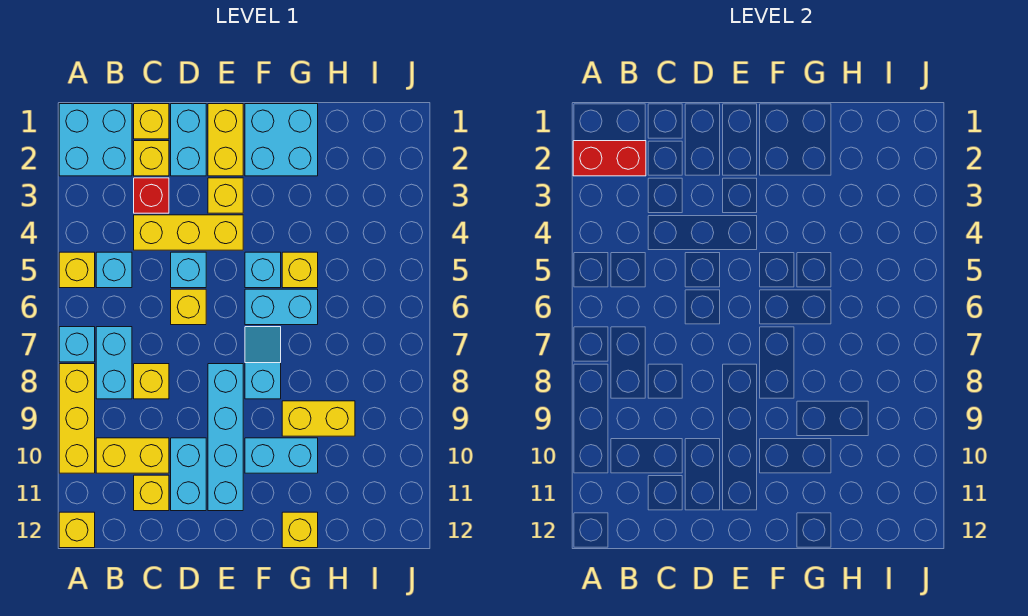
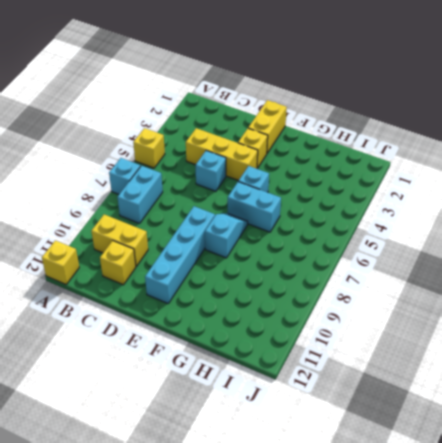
none -> cyan brick A1:B2 level 1
none -> yellow brick A8:A10 level 1
none -> cyan brick B5 level 1
none -> yellow brick C1 level 1

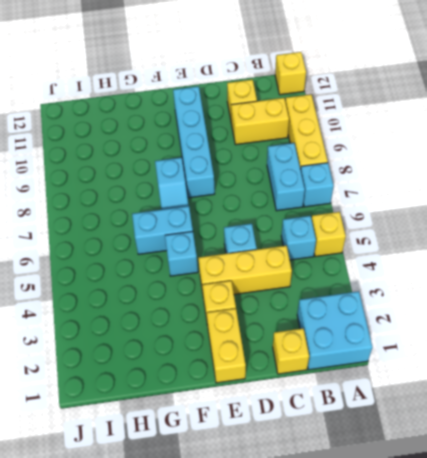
none -> yellow brick C2 level 1
none -> red brick C3 level 1
none -> yellow brick C8 level 1
none -> cyan brick D1:D2 level 1

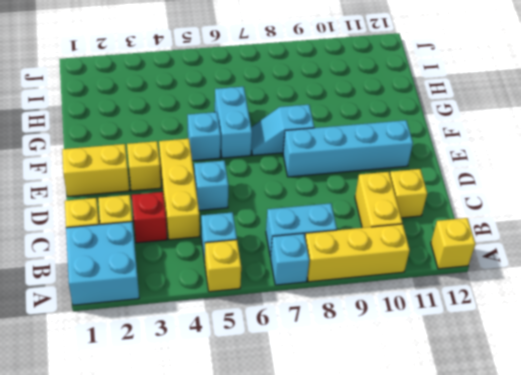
none -> yellow brick C8 level 1
none -> cyan brick D1:D2 level 1
none -> yellow brick D6 level 1
none -> cyan brick D10:D11 level 1

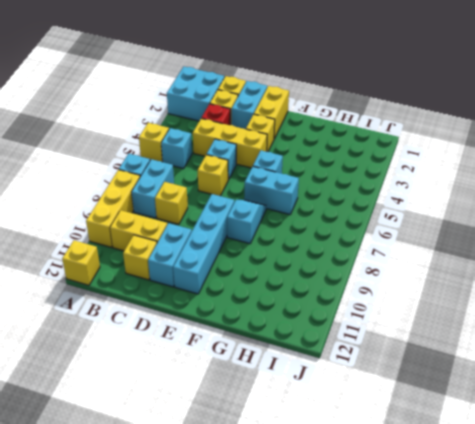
none -> cyan brick F1:G2 level 1
none -> cyan brick F10:G10 level 1
none -> yellow brick G5 level 1
none -> yellow brick G9:H9 level 1

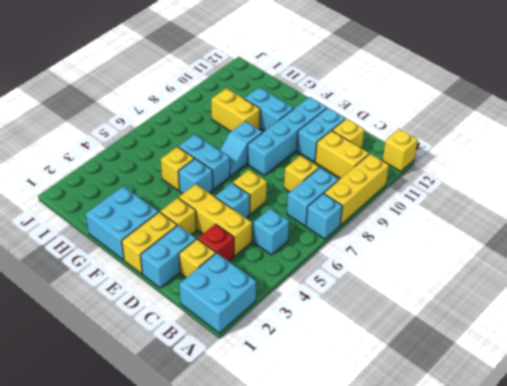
none -> yellow brick A5 level 1
none -> yellow brick C1 level 1
none -> yellow brick G12 level 1
none -> red brick A2:B2 level 2

